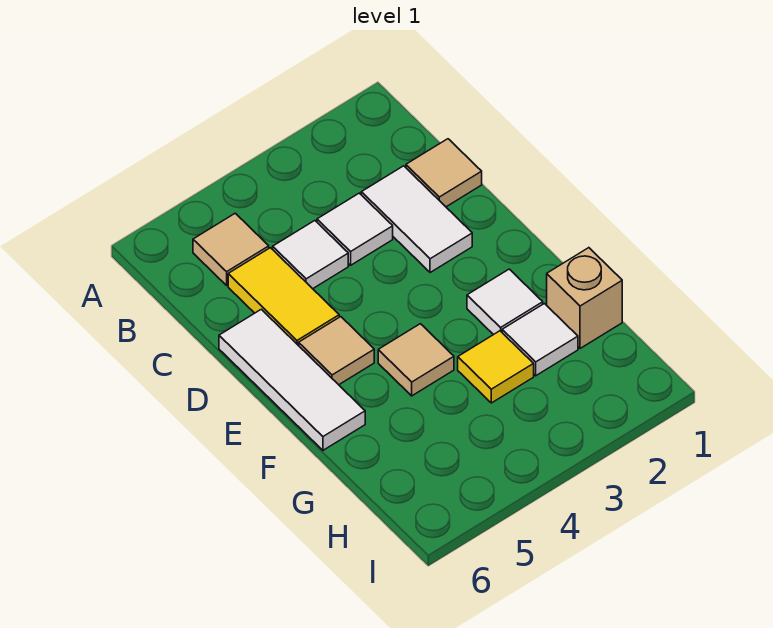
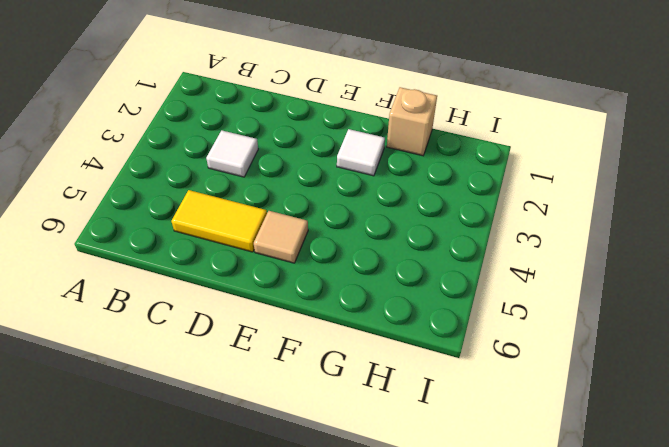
none -> tan tile B5 level 1
none -> tan tile C1 level 1
none -> white tile C2:D2 level 1

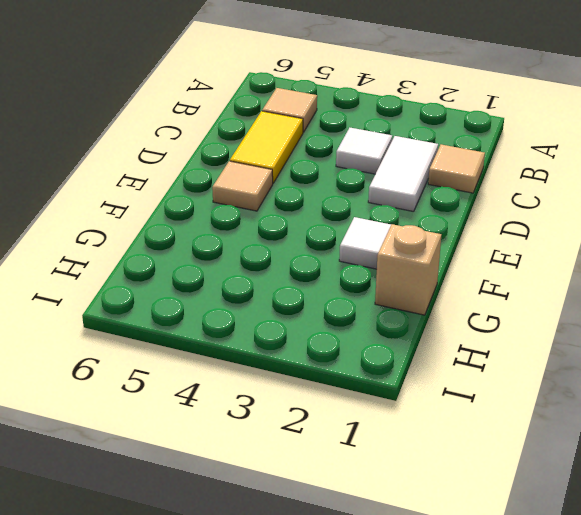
none -> white tile C4 level 1
none -> white tile D6:F6 level 1
none -> tan tile F4 level 1

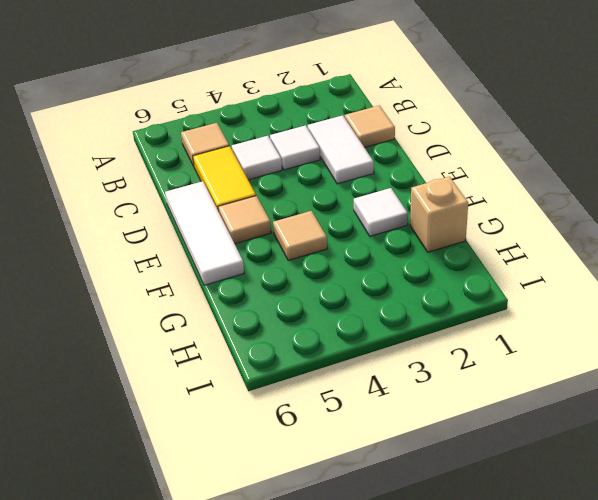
none -> white tile G2 level 1
none -> yellow tile G3 level 1

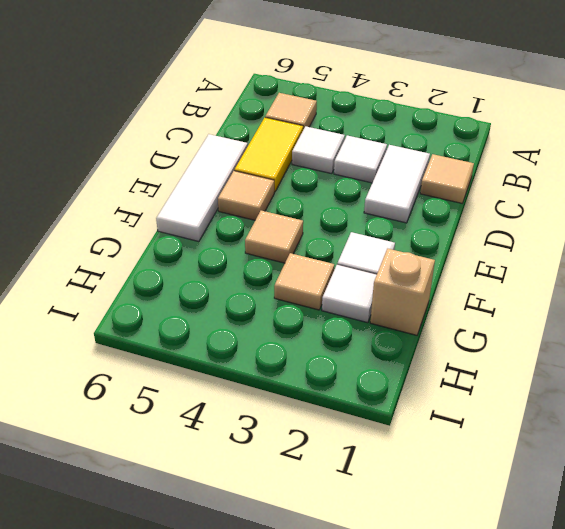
tan tile G3 level 1 -> yellow tile G3 level 1

